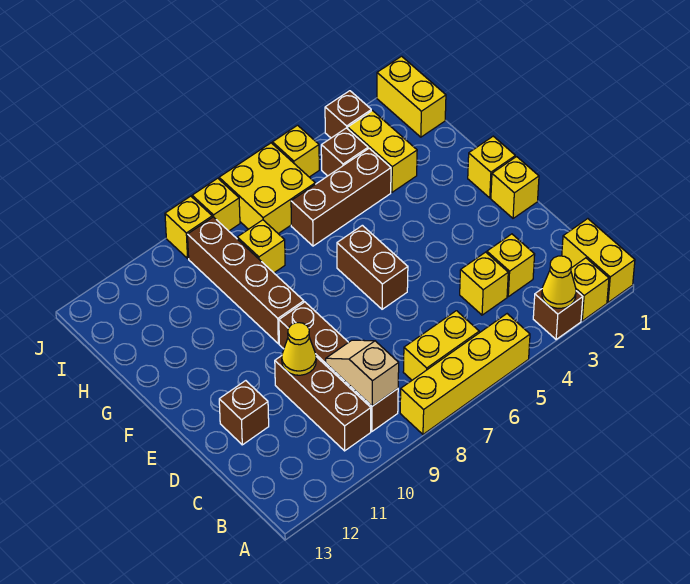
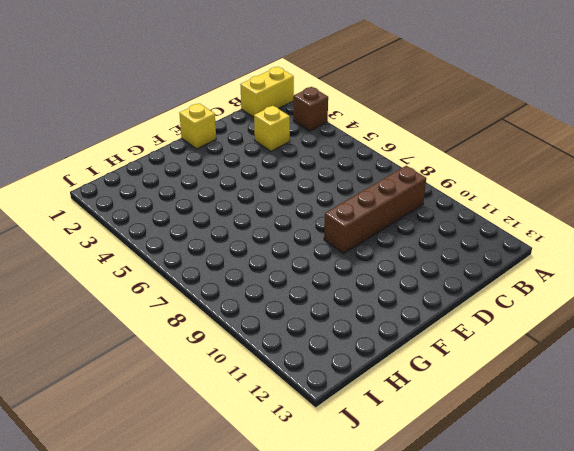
none -> yellow brick A2 level 1
none -> yellow brick A5:A8 level 1
none -> yellow brick B6:B7 level 1

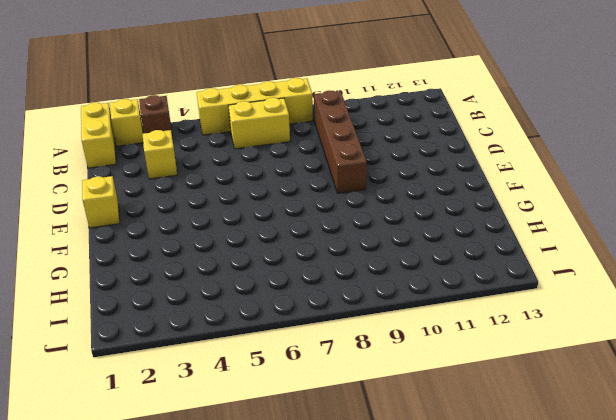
none -> brown brick B10:D10 level 1
none -> yellow brick C4 level 1
none -> brown brick D12 level 1

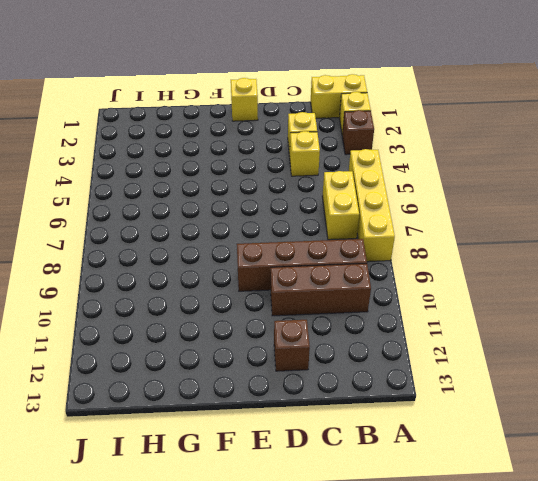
none -> brown brick E6:F6 level 1
none -> yellow brick F1 level 1
none -> brown brick F9:I9 level 1

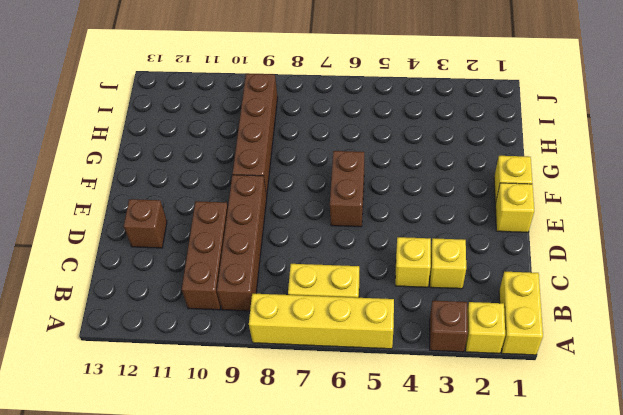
none -> yellow brick H3:I3 level 1
none -> brown brick H4:H6 level 1
none -> yellow brick H8 level 1

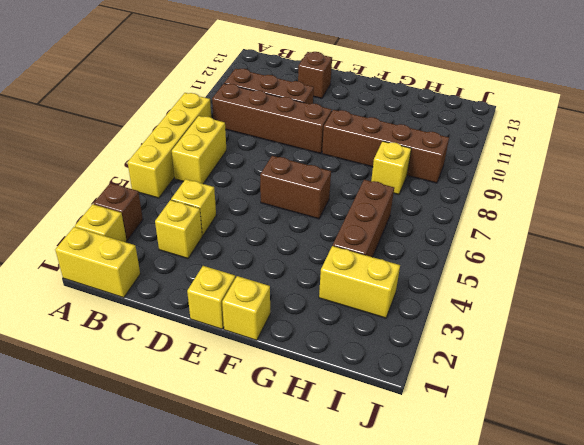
none -> yellow brick I1:J1 level 1
none -> brown brick I4 level 1
none -> yellow brick I6:J7 level 1

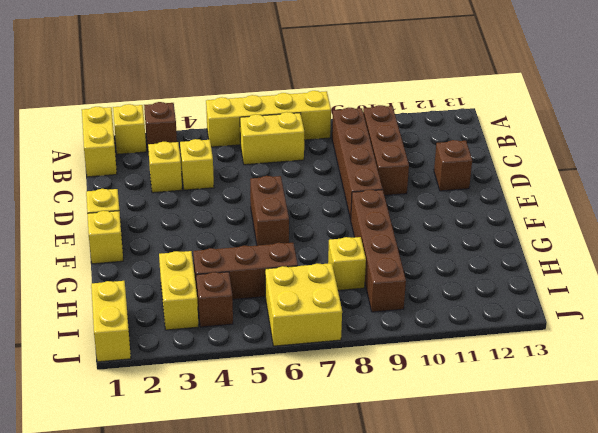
none -> brown brick J3 level 1
none -> yellow brick J5 level 1
none -> yellow brick J8 level 1

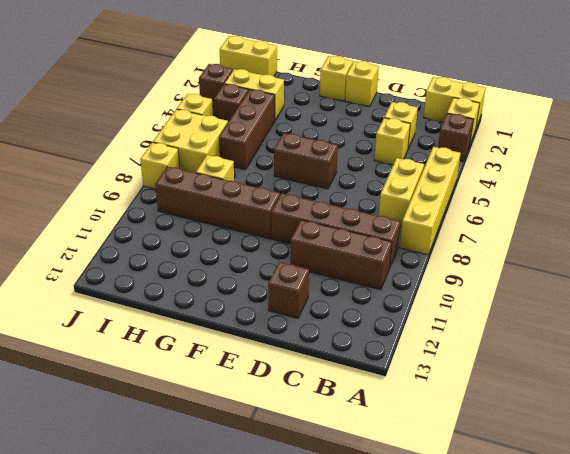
none -> yellow brick J9 level 1
none -> yellow cone A3 level 2
none -> tan slope B9:C9 level 2 top B

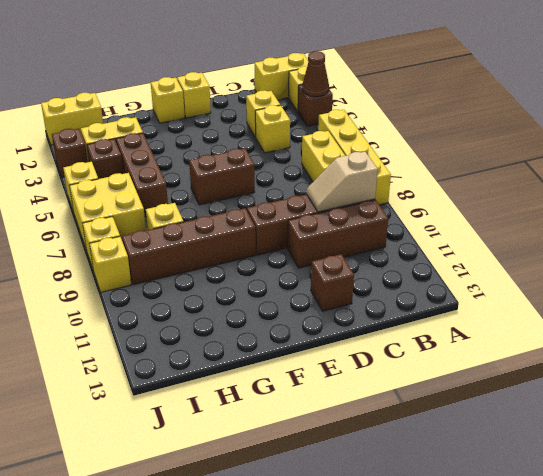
brown cone A3 level 2 -> yellow cone A3 level 2
none -> yellow cone D10 level 2

